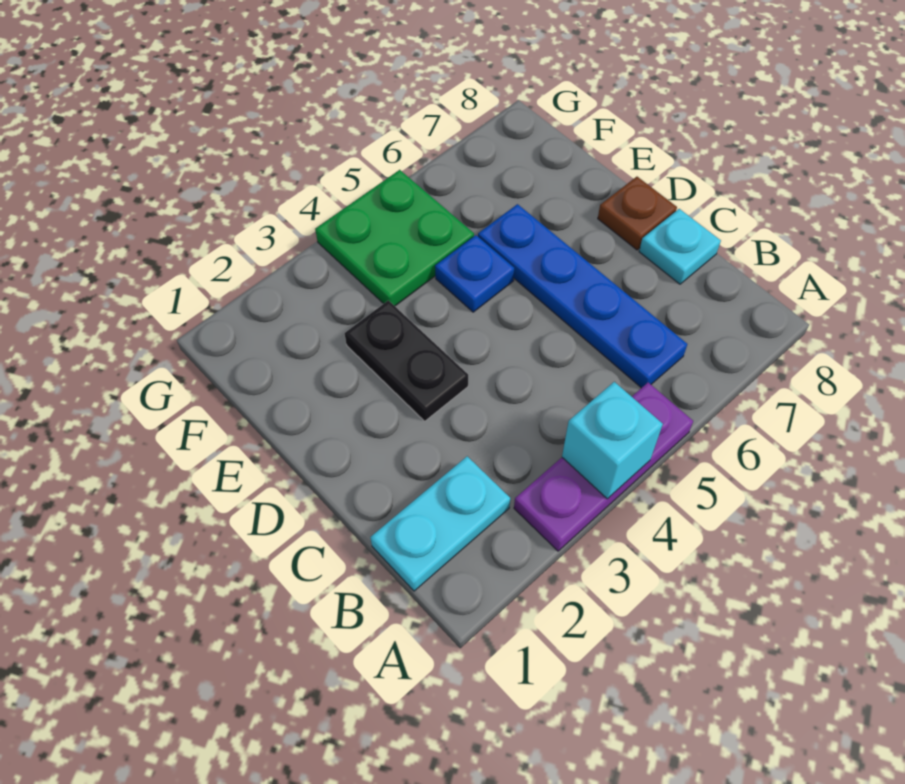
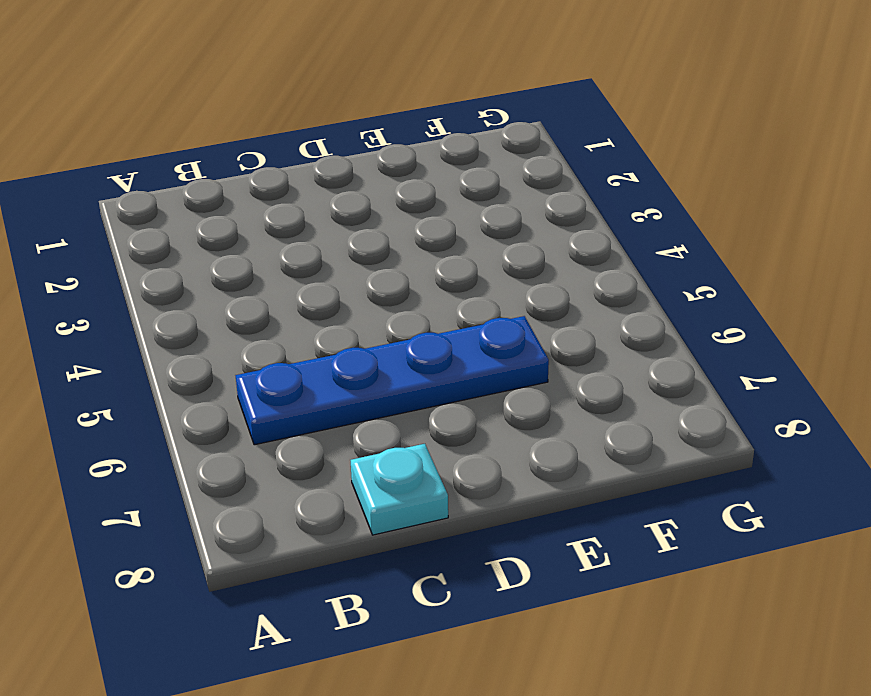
none -> purple plate A3:A5 level 1
none -> cyan plate B1:B2 level 1

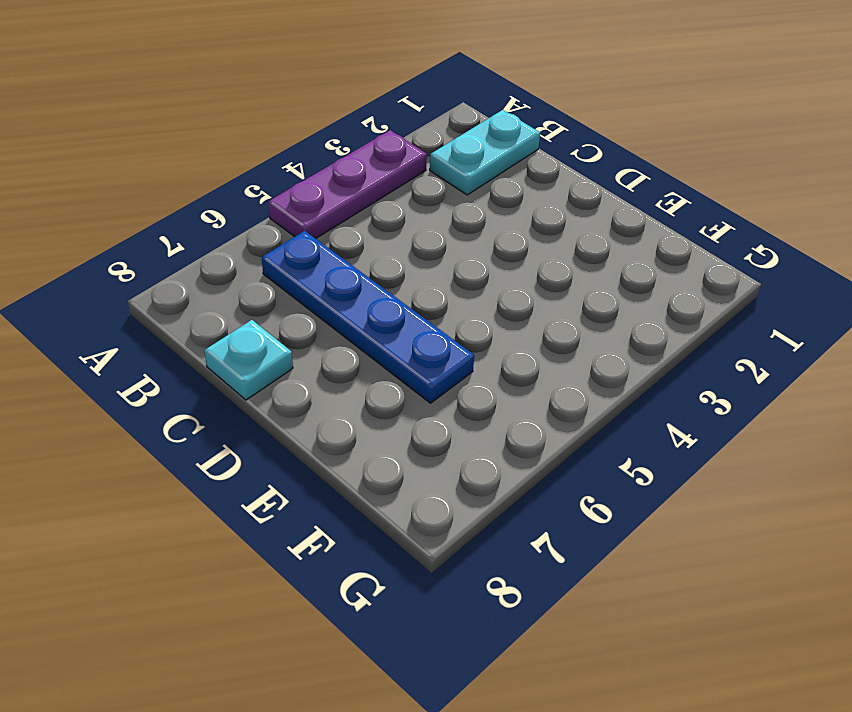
none -> black plate D3:E3 level 1
none -> brown plate D8 level 1

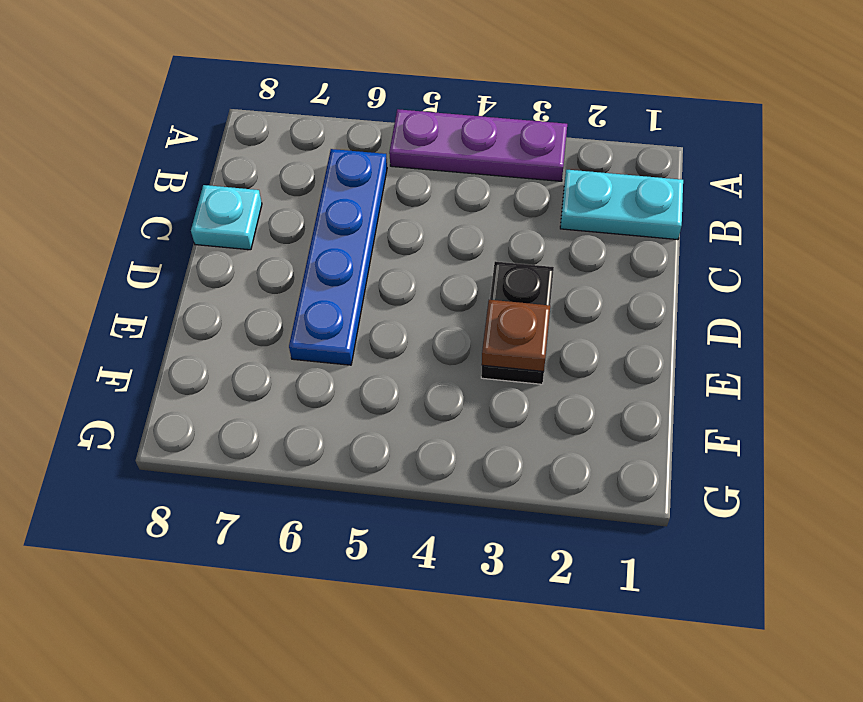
brown plate E3 level 2 -> brown plate D8 level 1
none -> blue plate E5 level 1
none -> green plate F4:G5 level 1

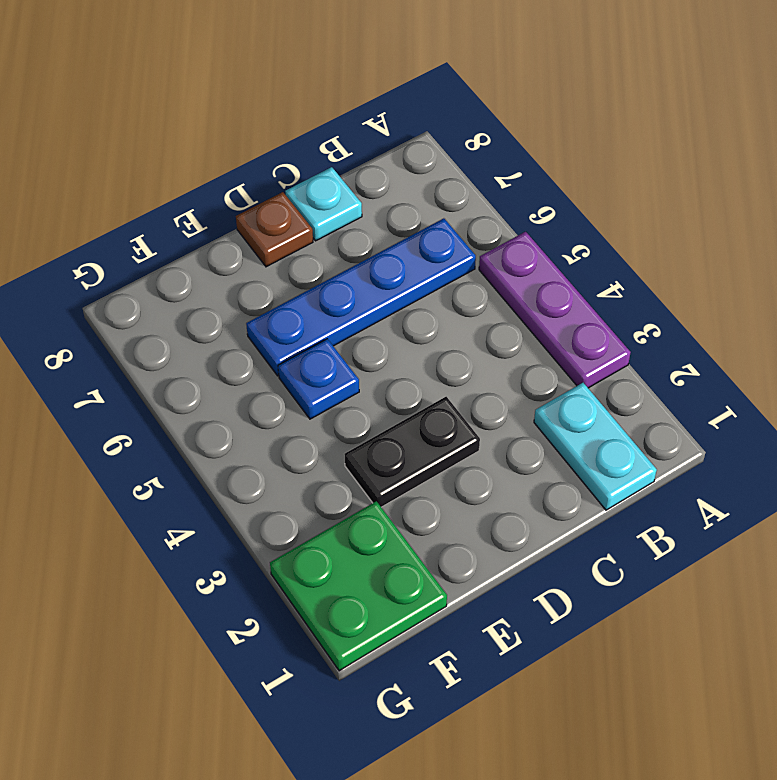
green plate F1:G2 level 1 -> green plate F4:G5 level 1
none -> cyan brick A4 level 2

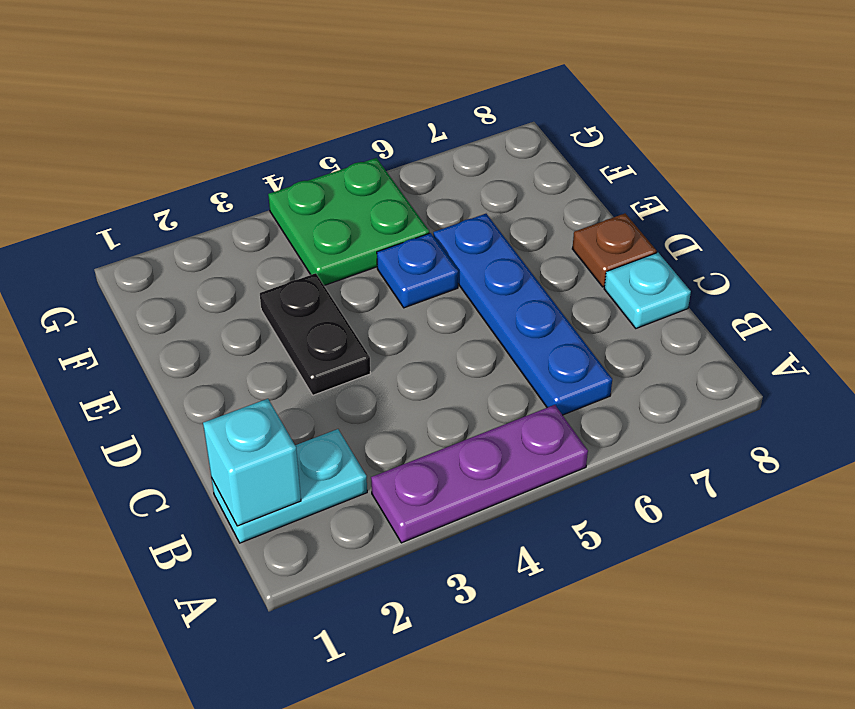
cyan brick B1 level 2 -> cyan brick A4 level 2

